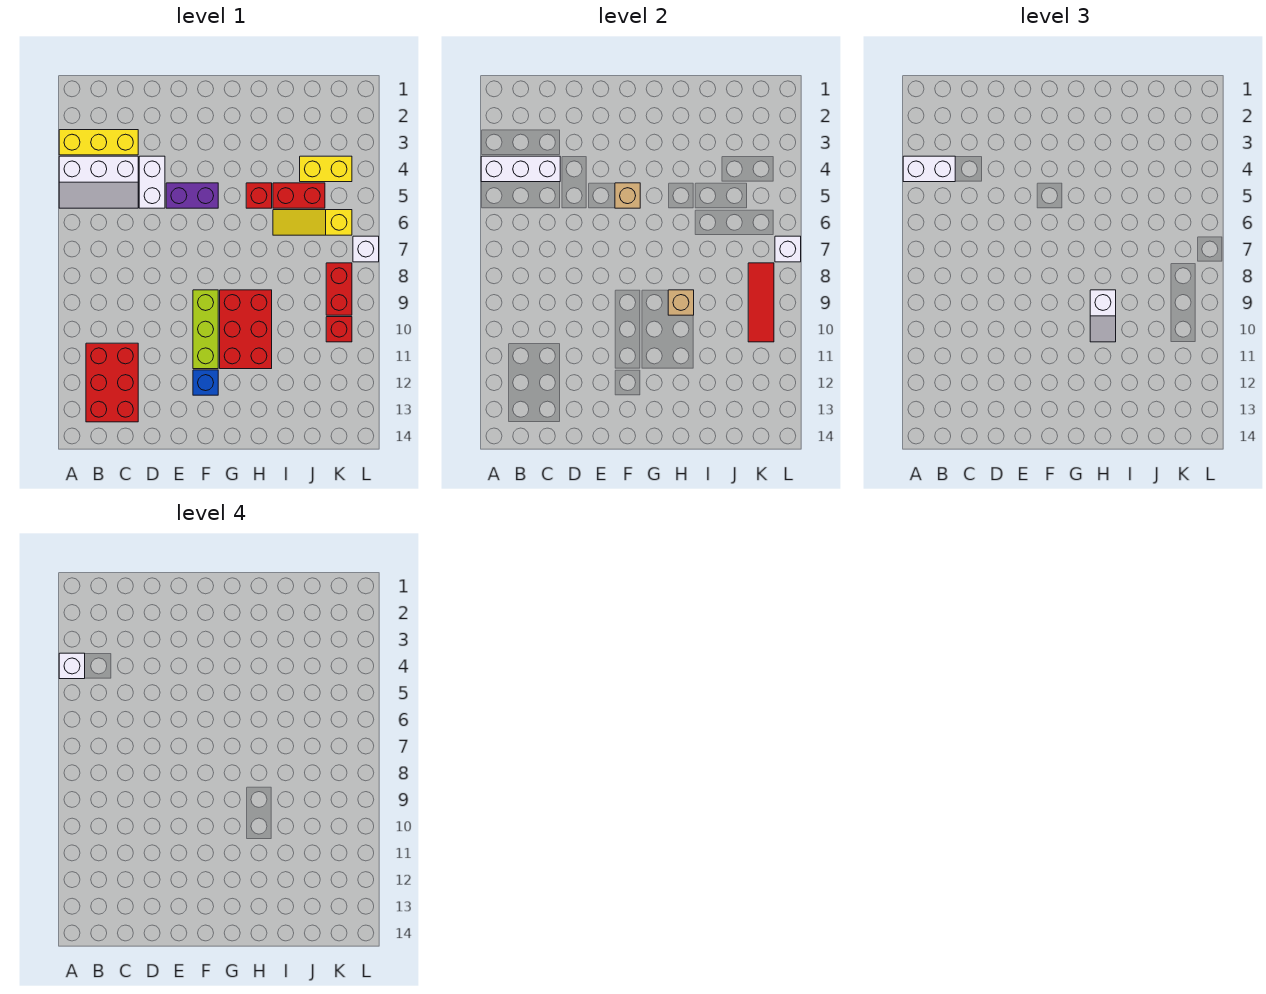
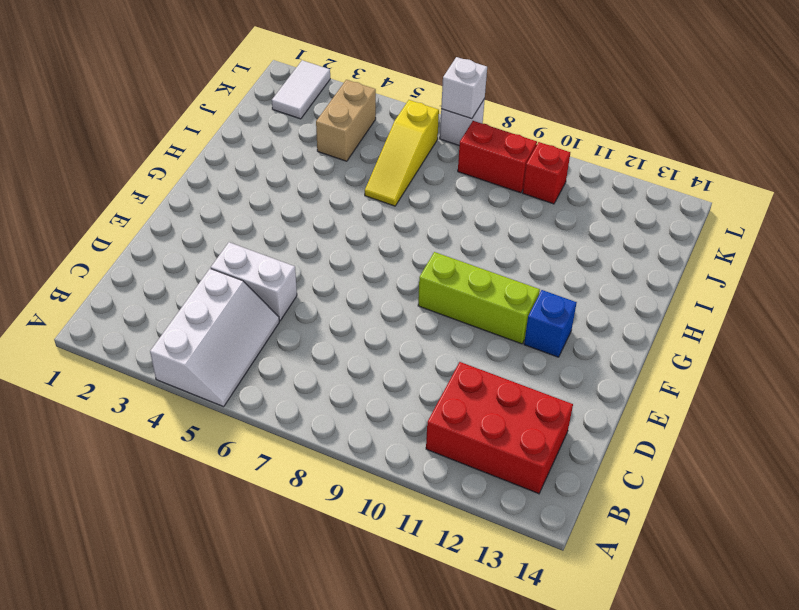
tan brick J4:K4 level 1 -> yellow brick J4:K4 level 1
white tile K2:L2 level 1 -> none
none -> yellow brick A3:C3 level 1
none -> purple brick E5:F5 level 1
none -> red brick G9:H11 level 1

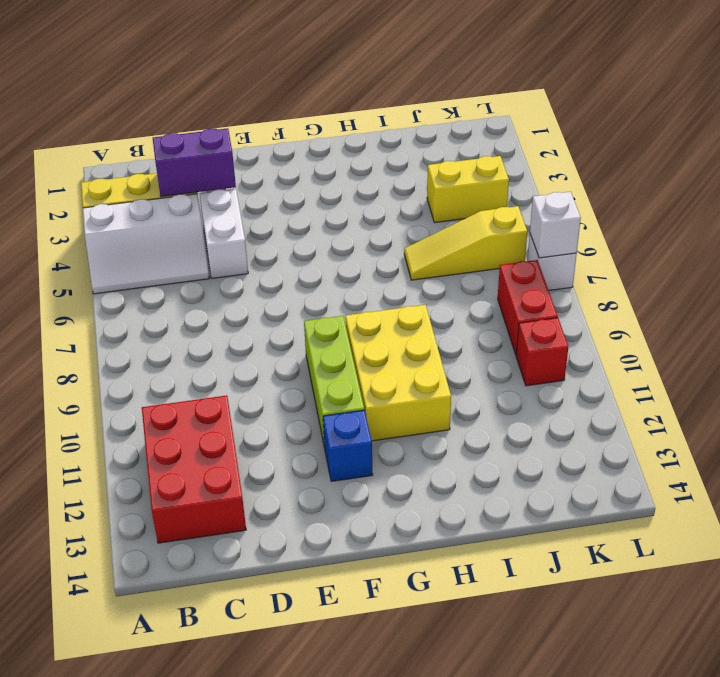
purple brick C3:D3 level 2 -> purple brick E5:F5 level 1
yellow brick G9:H11 level 1 -> red brick G9:H11 level 1
none -> red brick H5 level 1
none -> red brick I5:J5 level 1
none -> white brick A4:C4 level 2

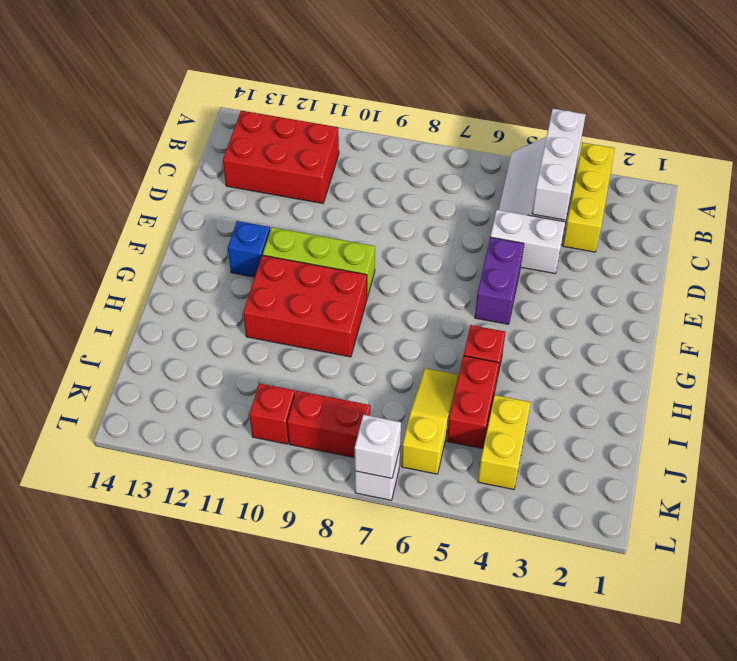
none -> tan brick F5 level 2
none -> tan brick H9 level 2
none -> red tile K8:K10 level 2

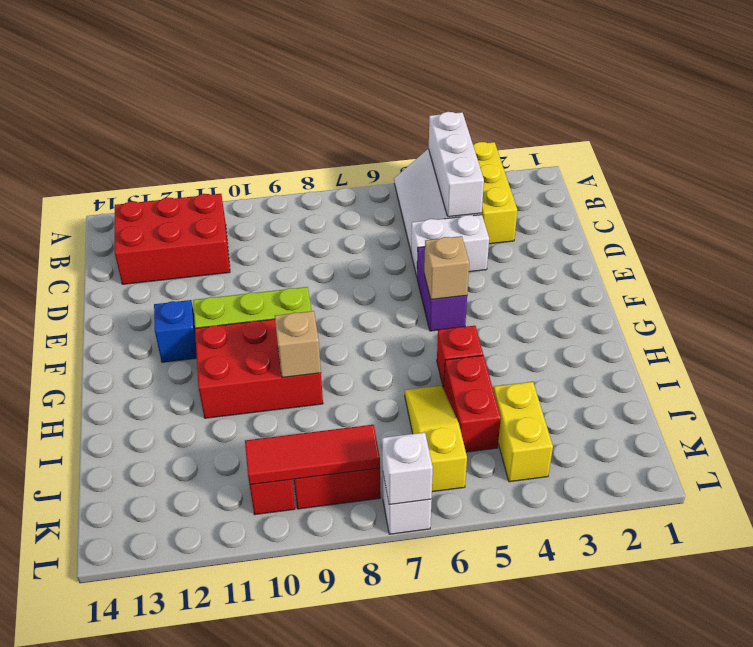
none -> white brick A4:B4 level 3
none -> white slope H9:H10 level 3 top 9
none -> white brick A4 level 4

